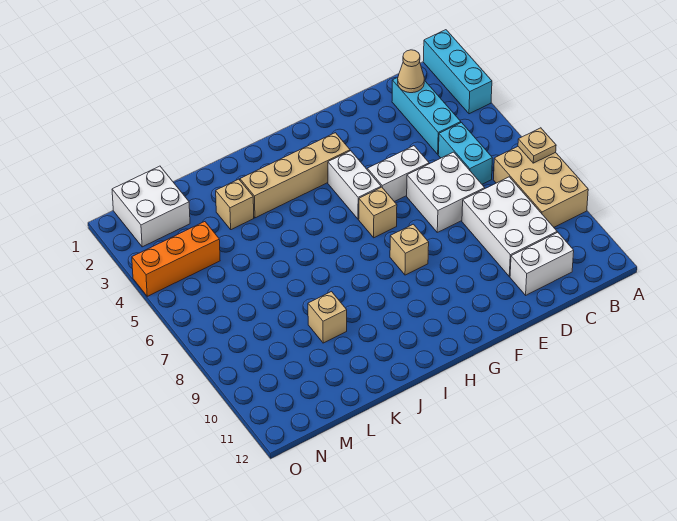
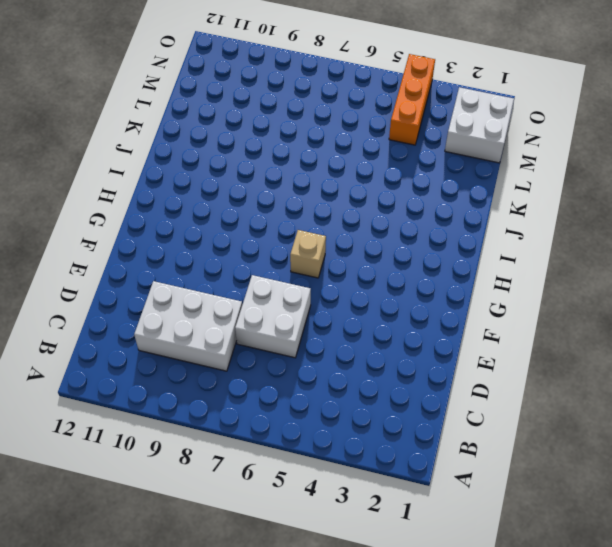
none -> cyan brick A1:A3 level 1
none -> tan brick A7:B9 level 1
none -> cyan brick C2:C4 level 1

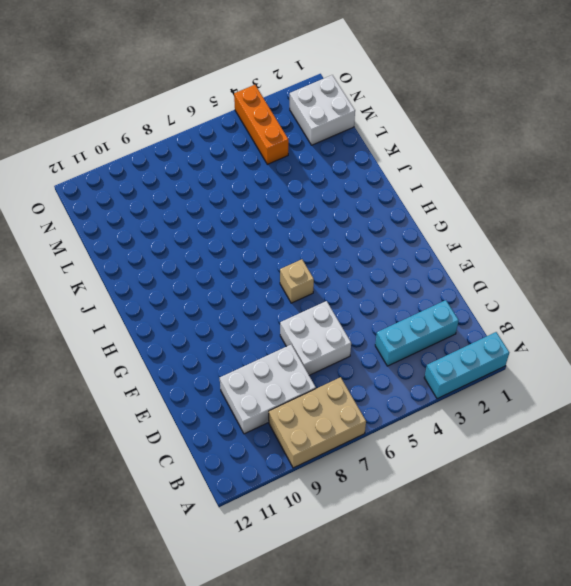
none -> cyan brick C5:C6 level 1
none -> white brick C11:D11 level 1
none -> white brick E5:F5 level 1

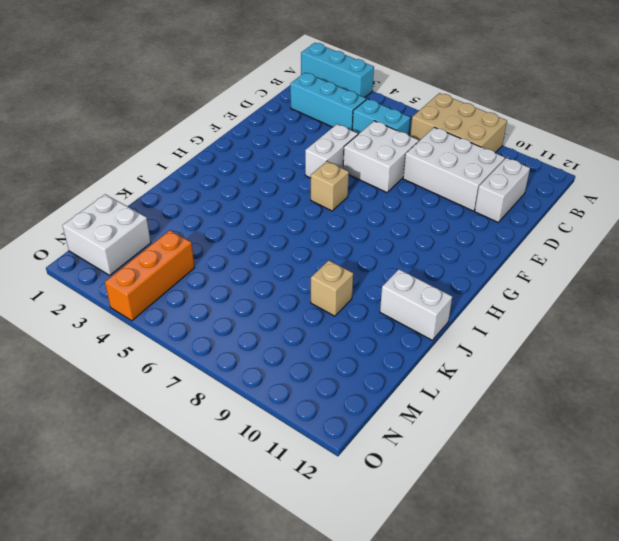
white brick J11:J12 level 1 -> white brick G4:G5 level 1
none -> tan brick G3:J3 level 1
none -> tan brick G8 level 1
none -> tan brick K3 level 1

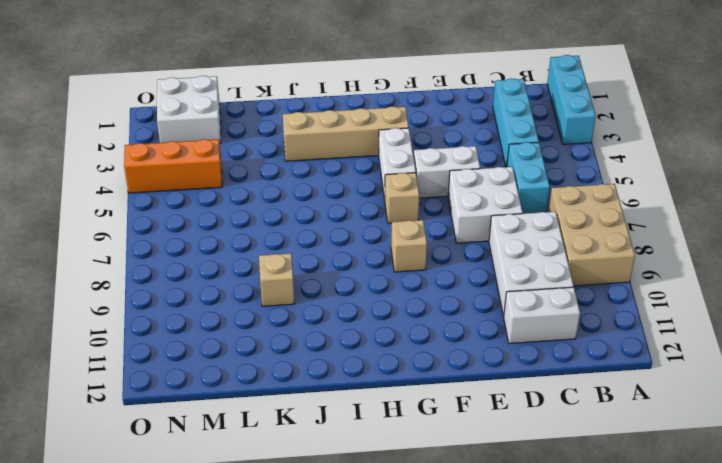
none -> tan brick K3 level 1
none -> tan plate A7 level 2
none -> tan cone C2 level 2

